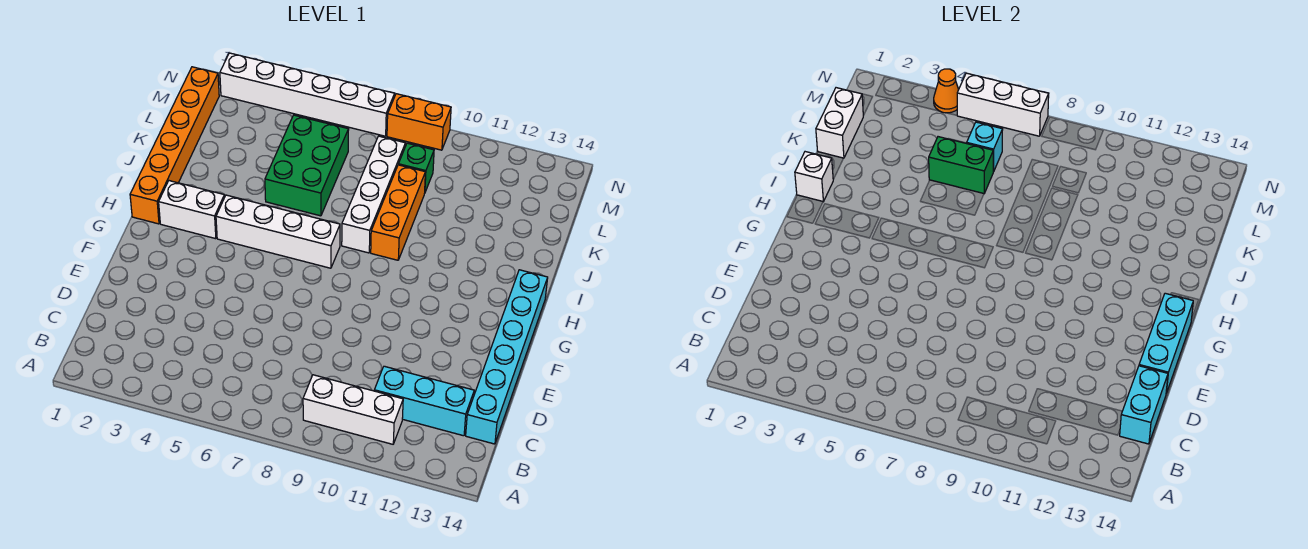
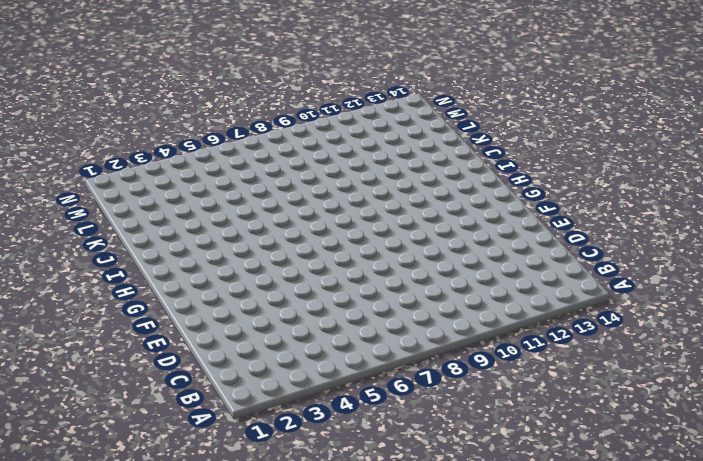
none -> white brick B9:B11 level 1
none -> cyan brick C11:C13 level 1
none -> cyan brick C14:H14 level 1

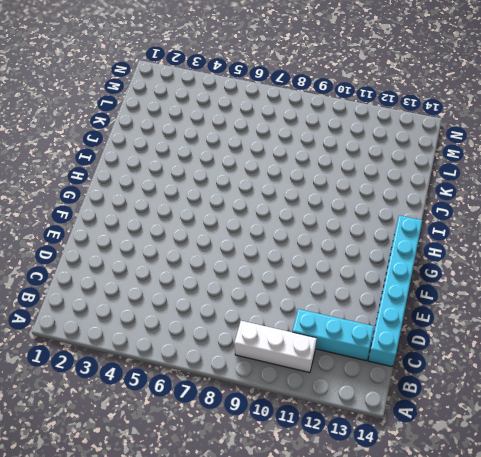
none -> orange brick H1:M1 level 1
none -> white brick H2:H3 level 1
none -> white brick H4:H7 level 1

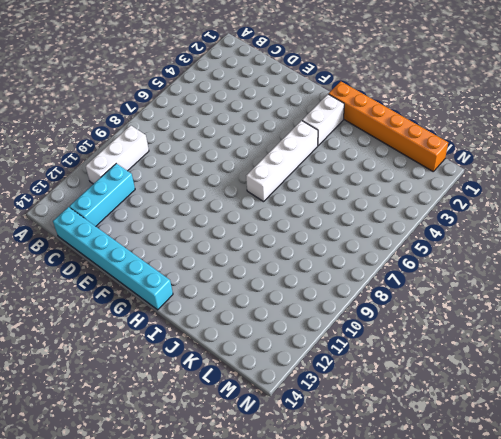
none -> white brick I8:L8 level 1
none -> orange brick I9:K9 level 1
none -> green brick J5:L6 level 1

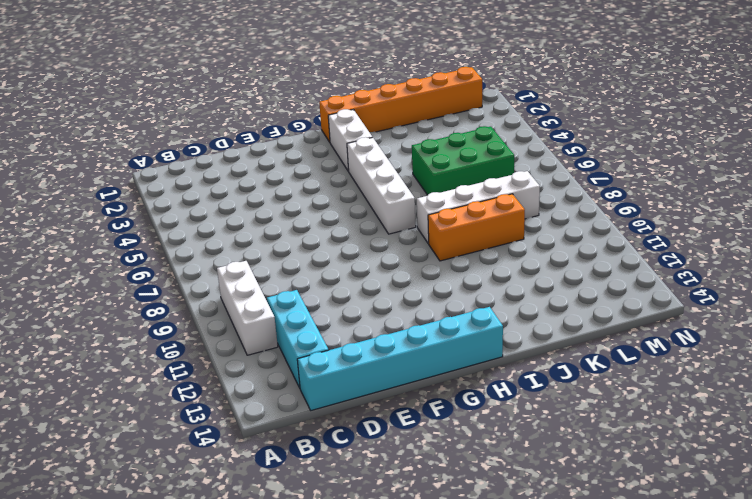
none -> green brick L9 level 1
none -> white brick N2:N7 level 1
none -> orange brick N8:N9 level 1

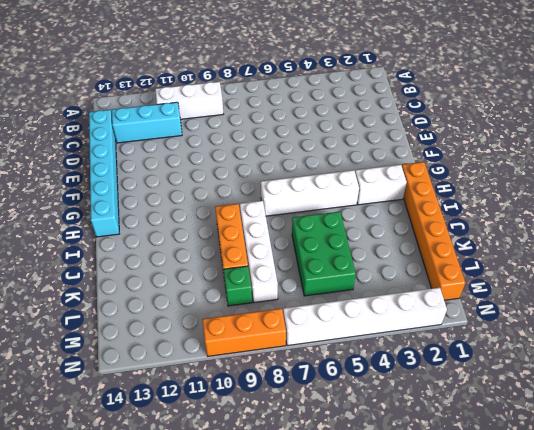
orange brick N8:N10 level 1 -> orange brick N8:N9 level 1
none -> cyan brick C14:D14 level 2
none -> cyan brick E14:G14 level 2
none -> white brick I1 level 2

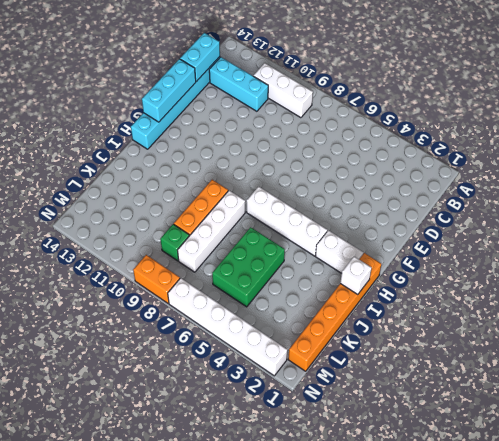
none -> white brick K1:L1 level 2
none -> green brick K5:K6 level 2
none -> cyan brick L6 level 2

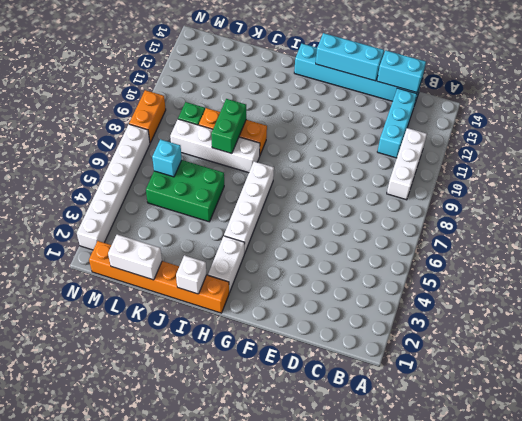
green brick J8:J9 level 2 -> green brick K5:K6 level 2
none -> orange cone N4 level 2
none -> white brick N5:N7 level 2

